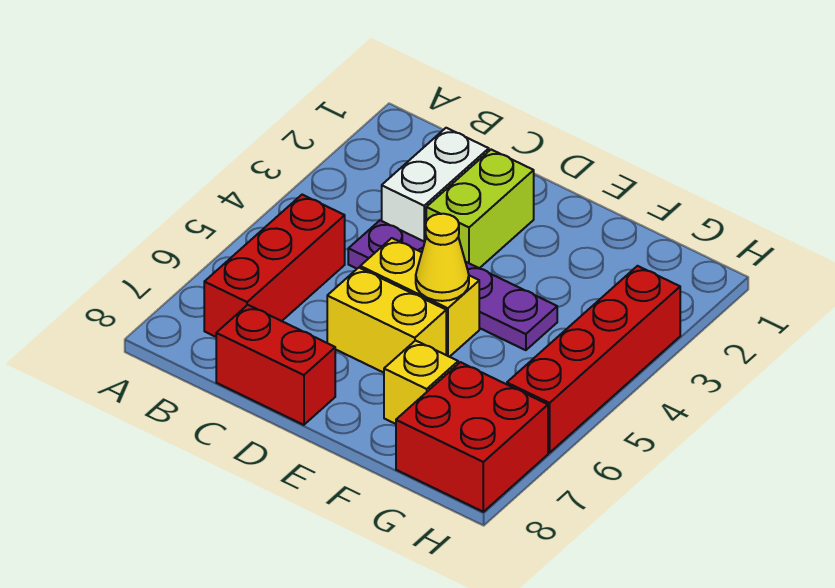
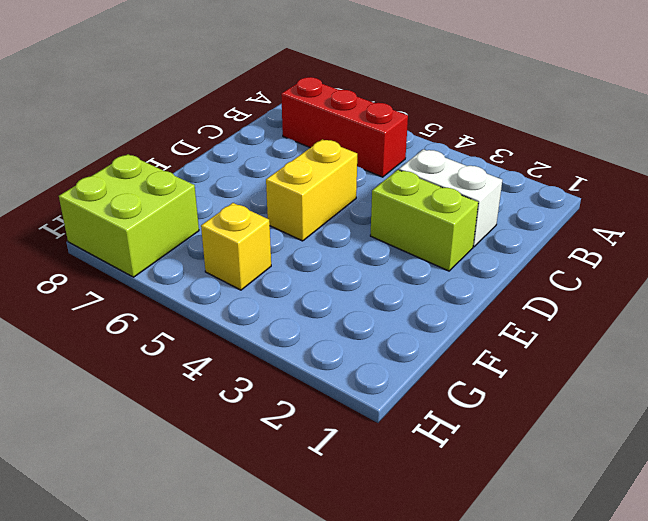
yellow brick G5 level 1 -> yellow brick F7 level 1
lime brick G7:H8 level 1 -> red brick G7:H8 level 1
none -> purple plate C4:F4 level 1
none -> red brick C8:D8 level 1

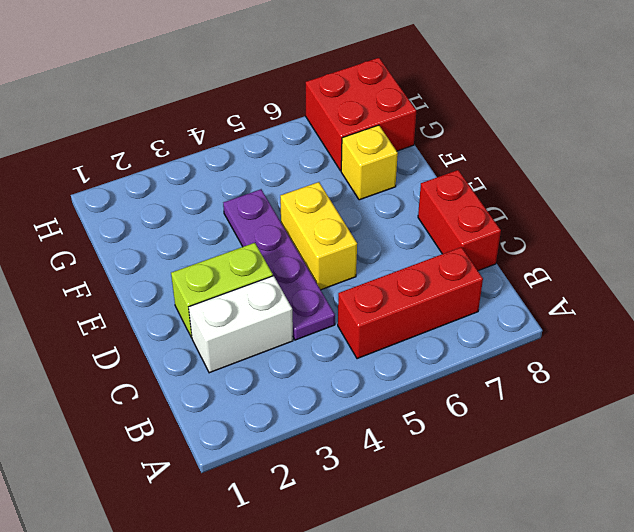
none -> yellow brick D6:E6 level 1
none -> red brick H3:H6 level 1

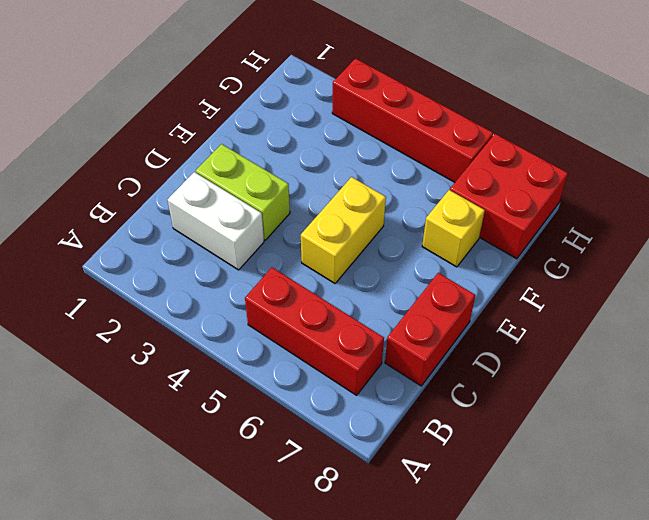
none -> purple plate C4:F4 level 1
none -> yellow brick D6:E6 level 1

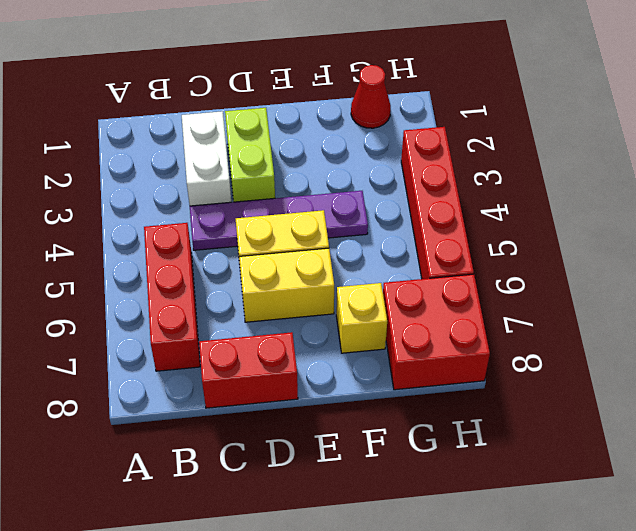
red cone G1 level 1 -> none
none -> yellow cone E5 level 2

